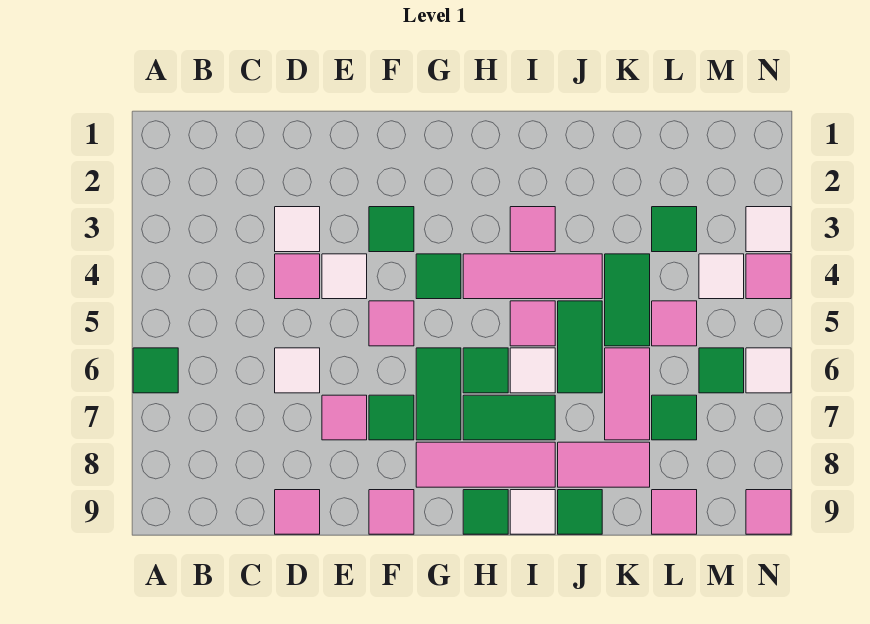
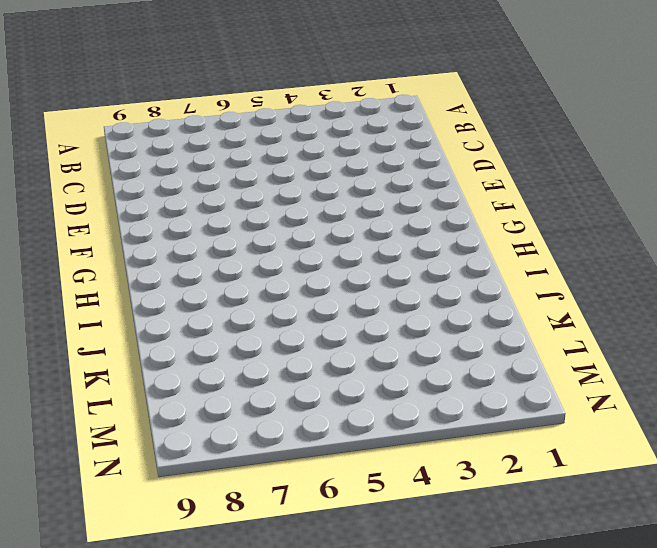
none -> green tile A6 level 1
none -> white tile D3 level 1
none -> pink tile D4 level 1
none -> white tile D6 level 1

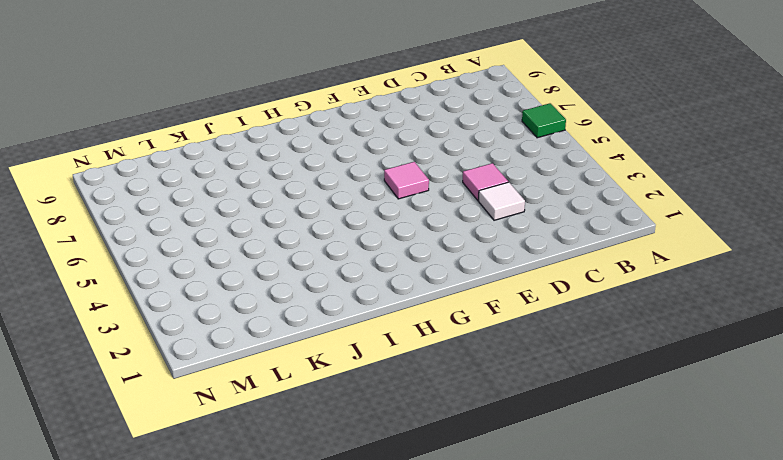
none -> white tile D6 level 1
none -> pink tile D9 level 1
none -> white tile E4 level 1
none -> pink tile E7 level 1

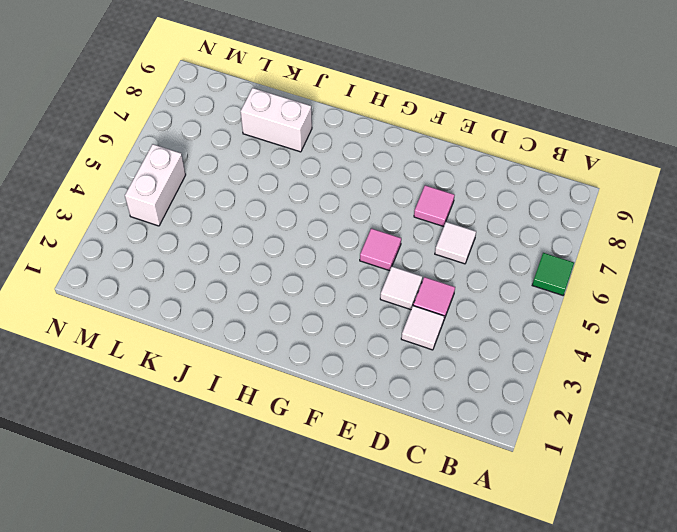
white brick J8:K8 level 1 -> pink tile J8:K8 level 1
white brick M4:M5 level 1 -> white tile M4 level 1
none -> pink tile D9 level 1
none -> green tile F3 level 1
none -> green tile F7 level 1
none -> pink tile F9 level 1

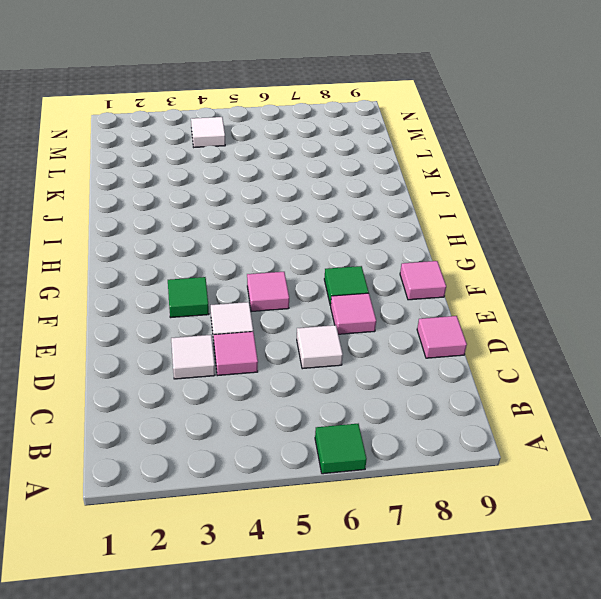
none -> green tile G4 level 1
none -> green tile G6:G7 level 1
none -> pink tile G8:I8 level 1
none -> pink tile H4:J4 level 1

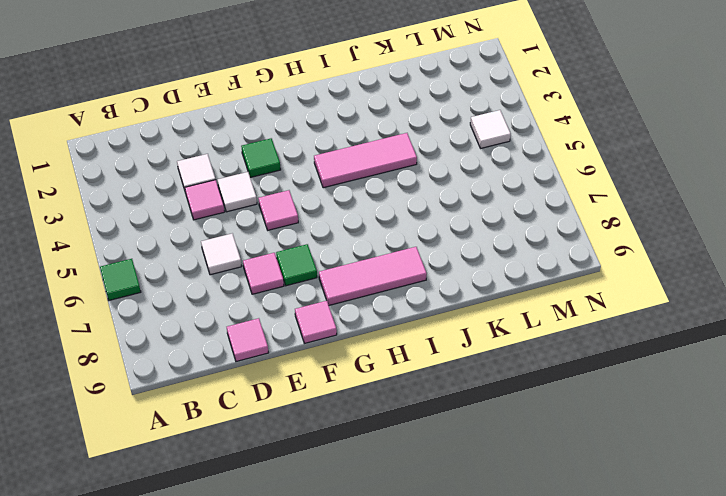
none -> green tile G4 level 1
none -> green tile G6:G7 level 1
none -> green tile H6 level 1
none -> green tile H7:I7 level 1

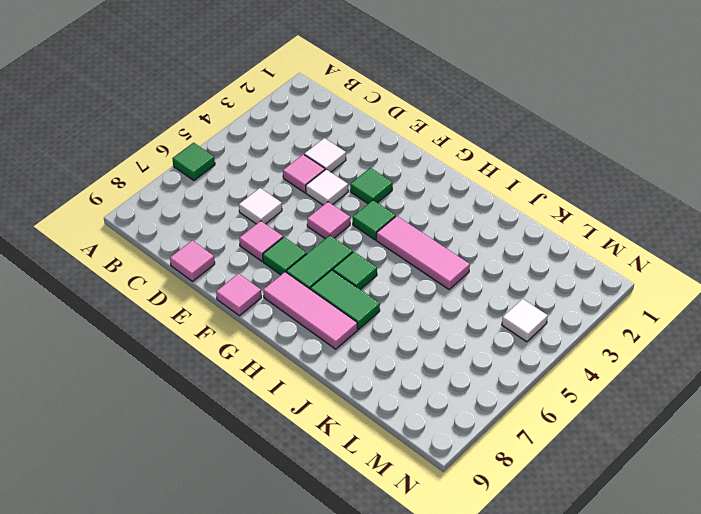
none -> green tile H9 level 1
none -> pink tile I3 level 1
none -> pink tile I5 level 1
none -> white tile I6 level 1

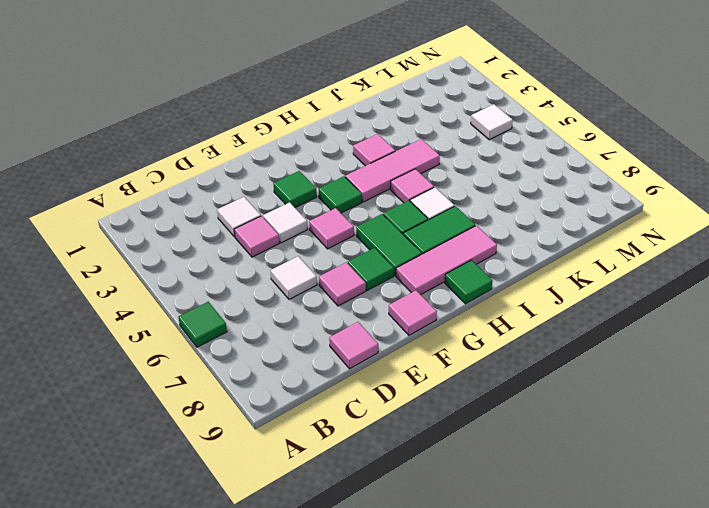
none -> white tile I9 level 1
none -> green tile J5:J6 level 1
none -> pink tile J8:K8 level 1
none -> green tile J9 level 1

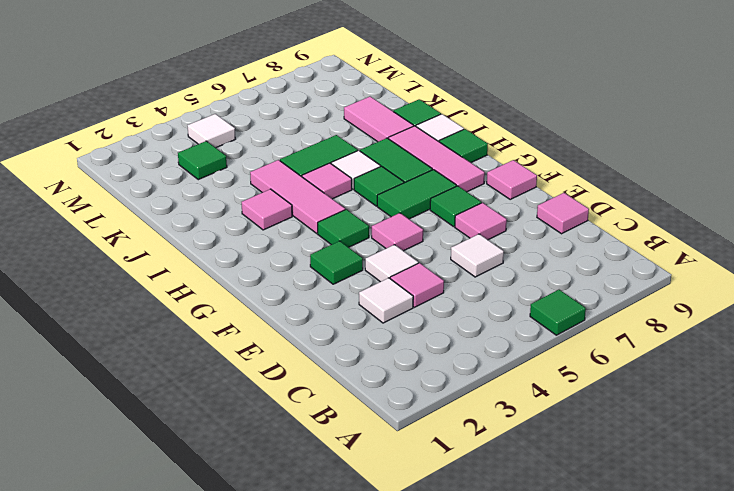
none -> green tile K4:K5 level 1
none -> pink tile K6:K7 level 1
none -> pink tile L5 level 1
none -> green tile L7 level 1

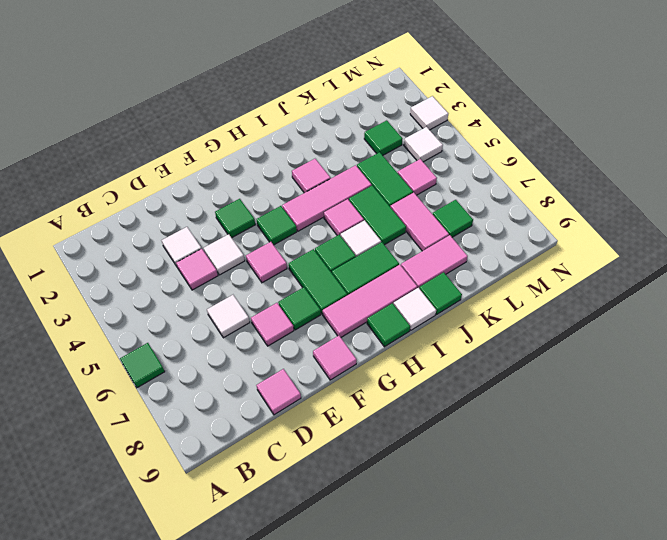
none -> pink tile L9 level 1
none -> green tile M6 level 1
none -> pink tile N4 level 1
none -> white tile N6 level 1

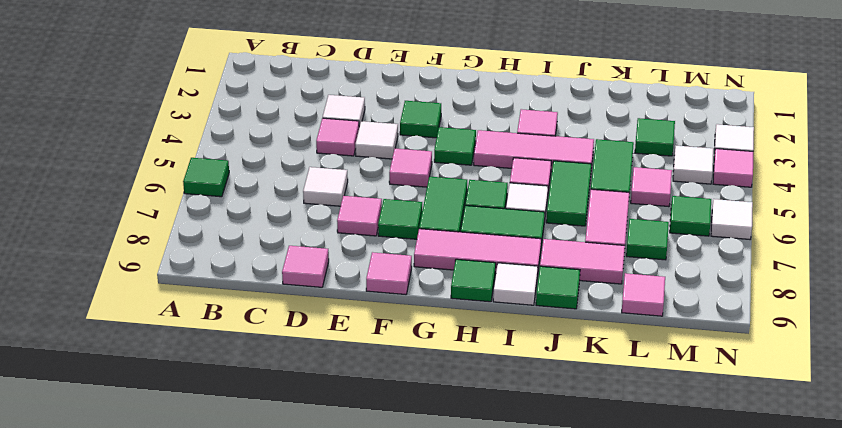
none -> pink tile N9 level 1

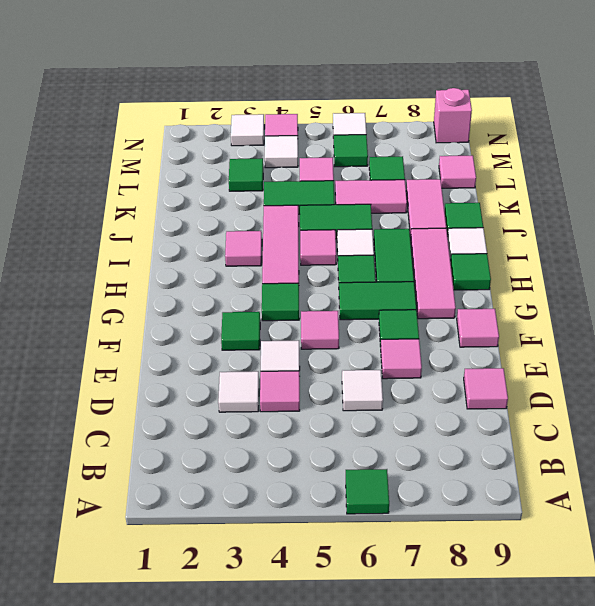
pink brick N9 level 1 -> pink tile N9 level 1

